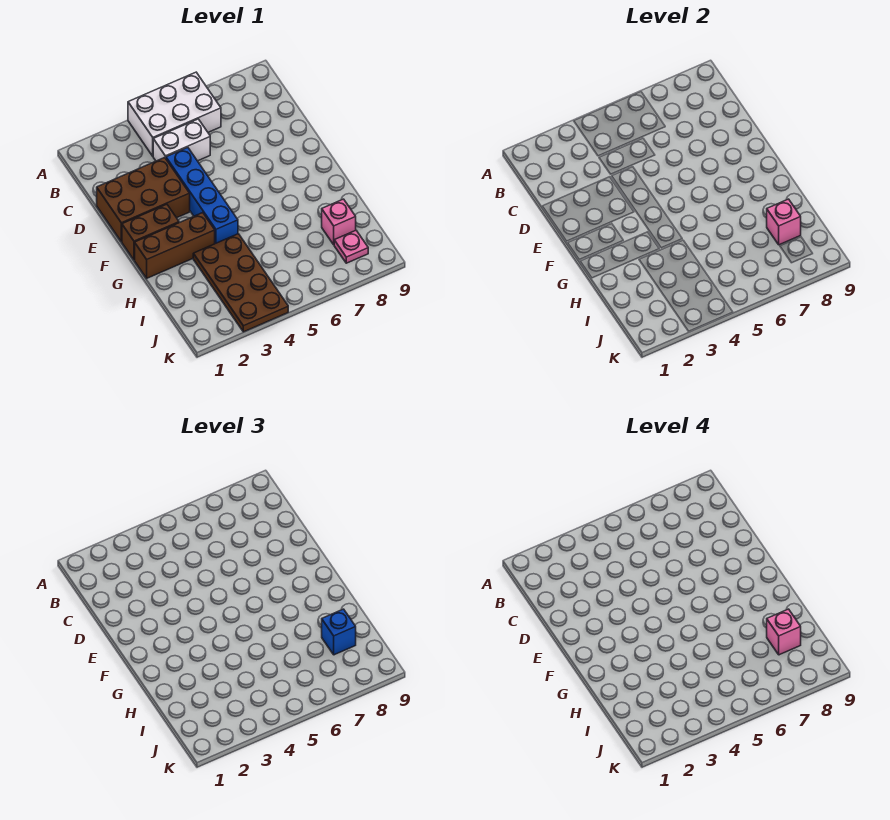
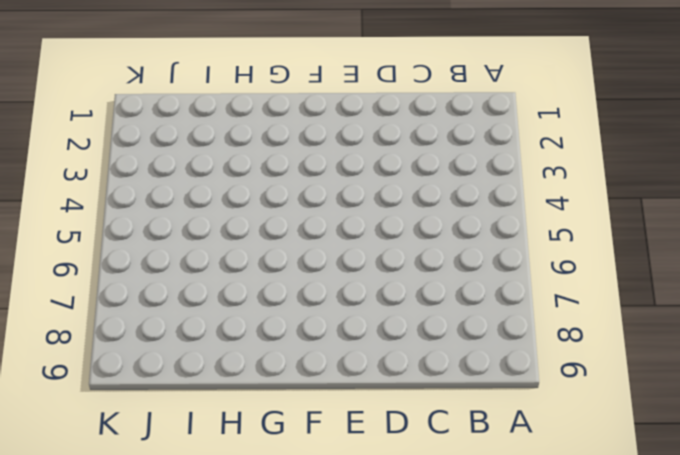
none -> white brick A4:B6 level 1
none -> white brick C4:C5 level 1
none -> brown brick D1:E3 level 1

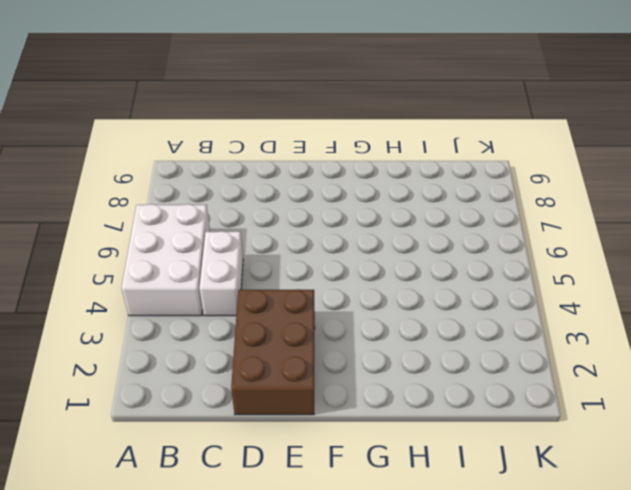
none -> blue brick D4:G4 level 1
none -> brown brick F1:F2 level 1
none -> brown brick G1:G3 level 1

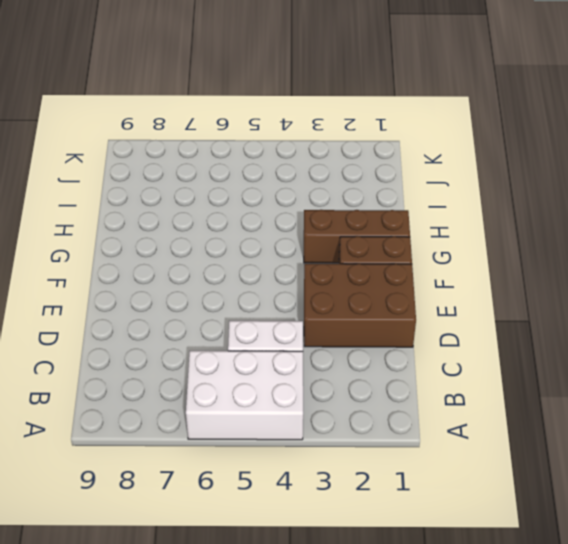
none -> blue brick D4:G4 level 1
none -> brown plate H3:K4 level 1
none -> pink brick I8 level 1

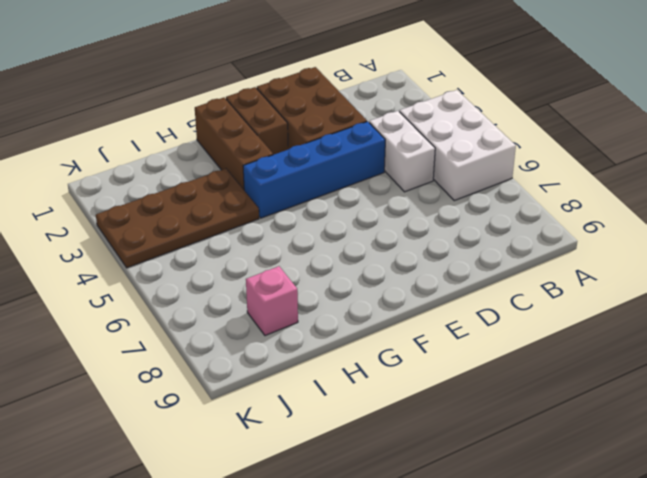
none -> pink plate J8 level 1
none -> pink brick I8 level 2
none -> blue brick I8 level 3

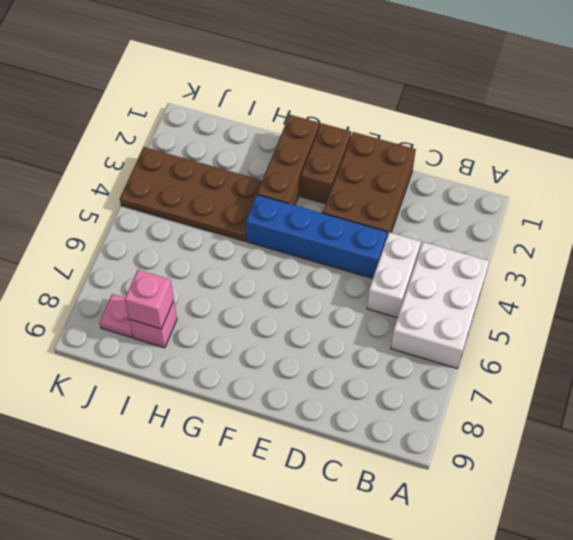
none -> blue brick I8 level 3
none -> pink brick I8 level 4

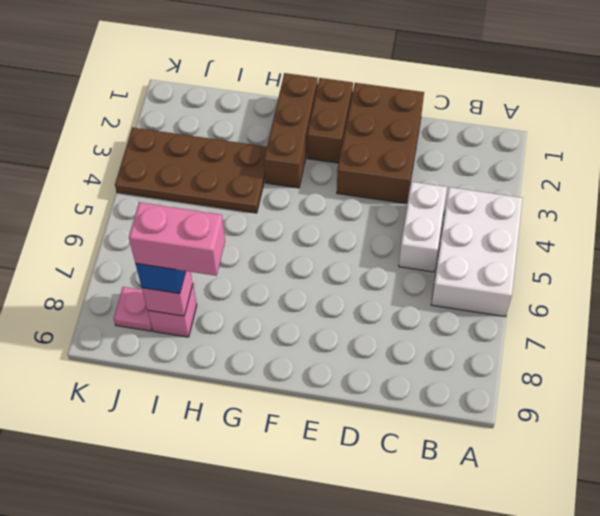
pink brick H8:I8 level 4 -> pink brick I8 level 4
none -> blue brick D4:G4 level 1

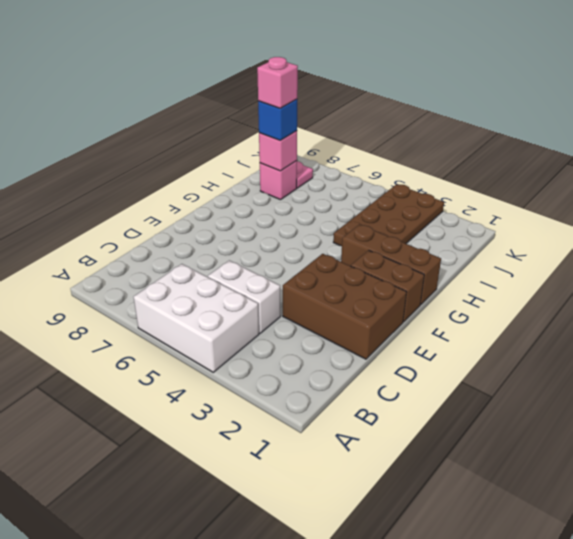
none -> blue brick D4:G4 level 1

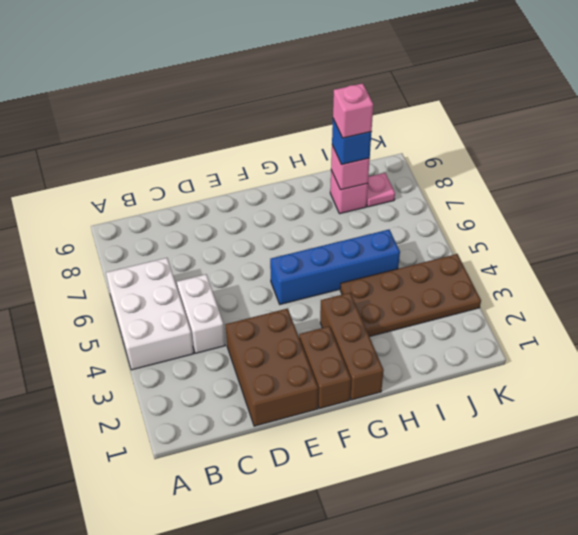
blue brick F5:I5 level 1 -> blue brick D4:G4 level 1

